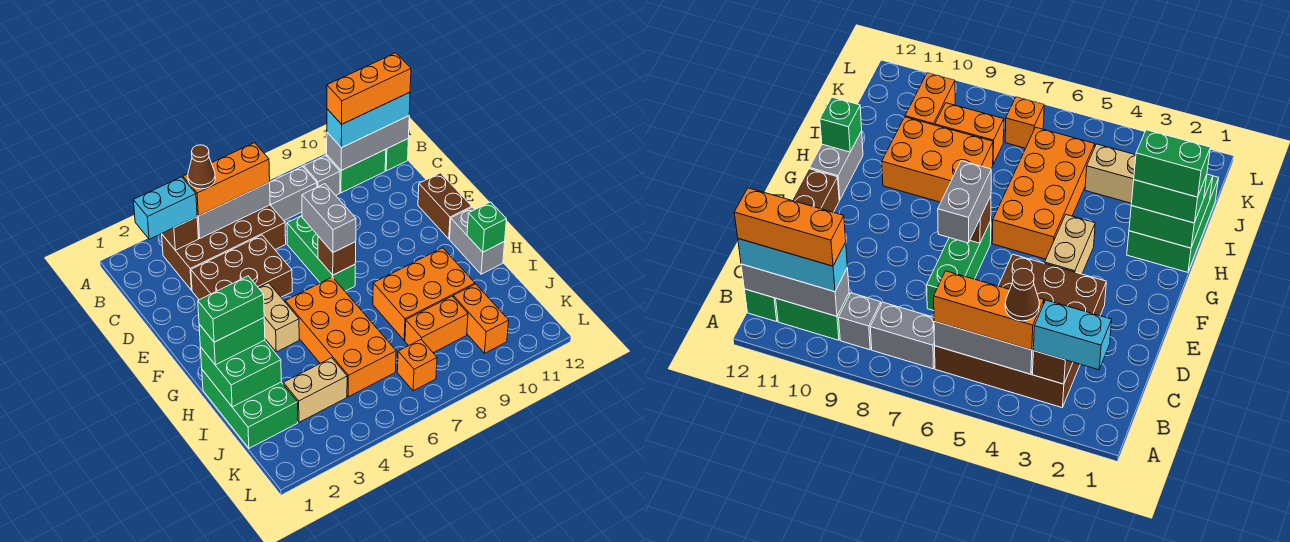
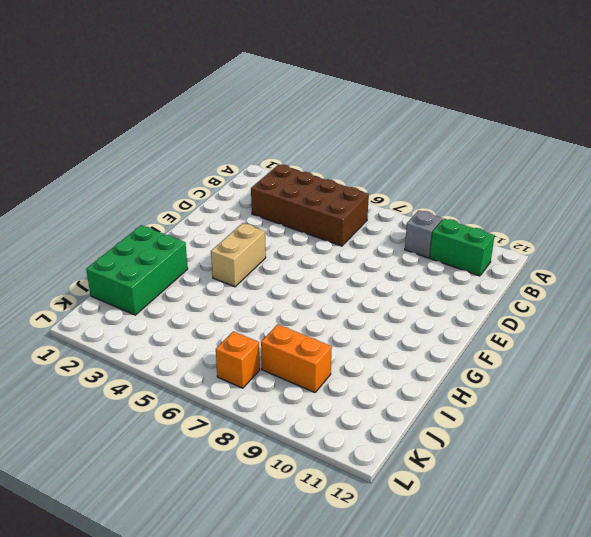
none -> grey brick B7:B8 level 1
none -> green brick B12 level 1
none -> brown brick D3:E5 level 1
none -> green brick D7:F7 level 1

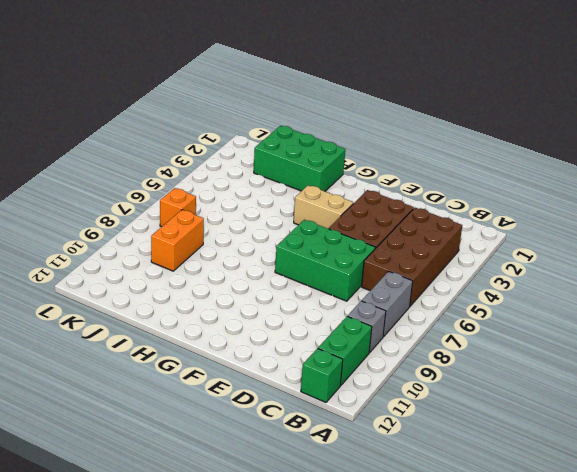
green brick D6:F7 level 1 -> green brick D7:F7 level 1
none -> brown brick E12:F12 level 1
none -> orange brick G5:J6 level 1
none -> grey brick G12:H12 level 1
none -> orange brick H8:I10 level 1

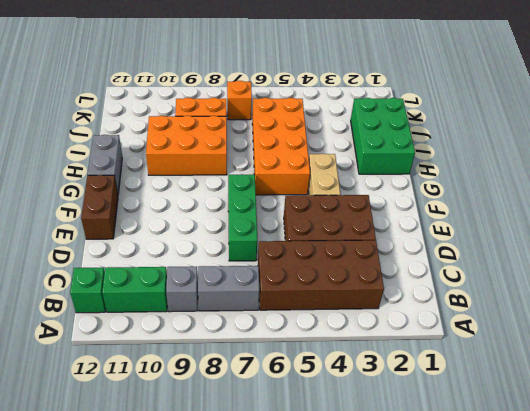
none -> tan brick J3:J4 level 1
none -> orange brick J10:K10 level 1
none -> brown brick B3 level 2
none -> grey brick B4:B6 level 2

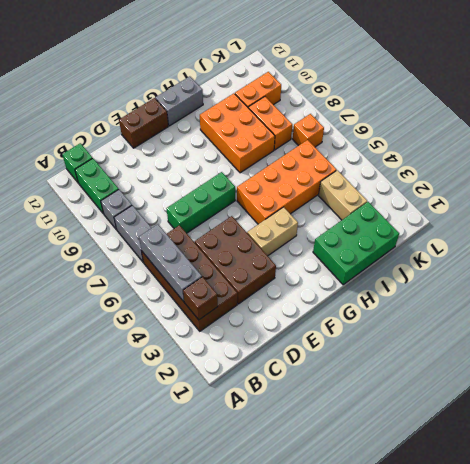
none -> grey brick B10:B12 level 2
none -> brown brick F7 level 2
none -> green brick H1:I2 level 2
none -> green brick H12 level 2

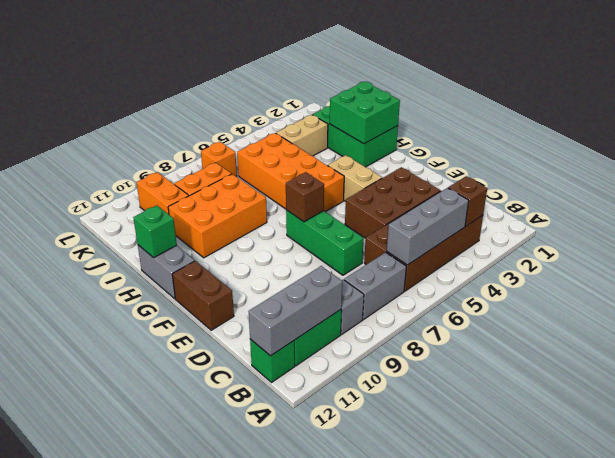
none -> cyan brick B2:B3 level 3
none -> orange brick B4:B6 level 3
none -> cyan brick B10:B12 level 3
none -> grey brick E7:F7 level 3

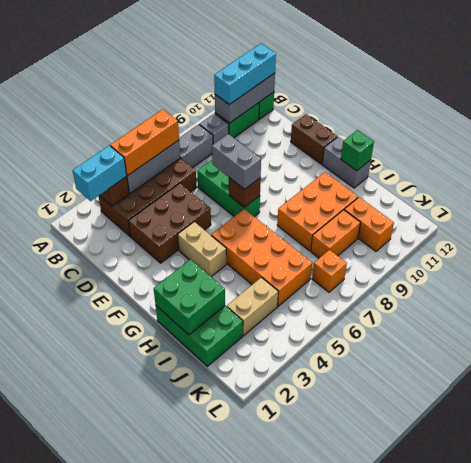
none -> green brick H1:H2 level 3
none -> brown cone B4 level 4
none -> orange brick B10:B12 level 4
none -> green brick H1:H2 level 4

